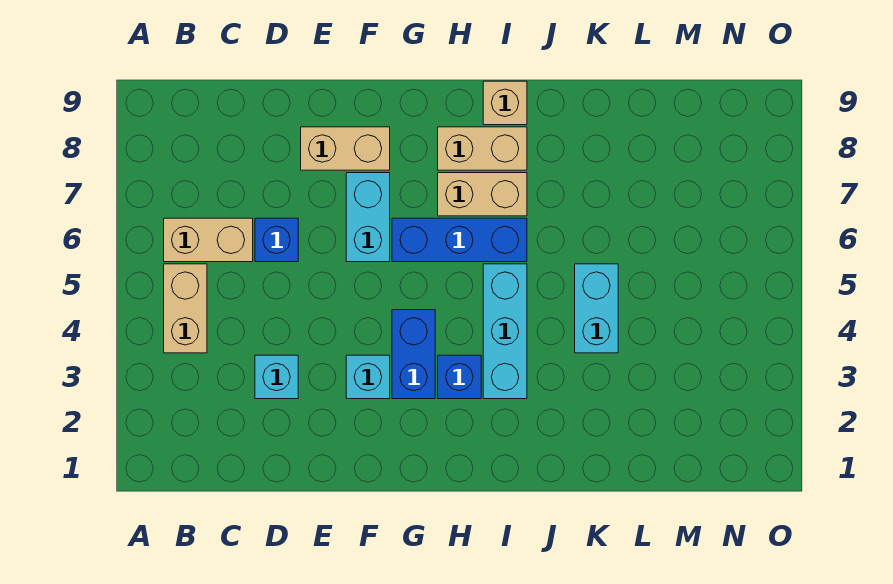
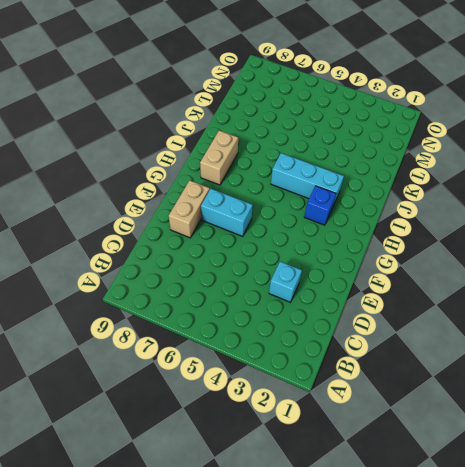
none -> tan brick B4:B5 level 1
none -> tan brick B6:C6 level 1
none -> blue brick D6 level 1

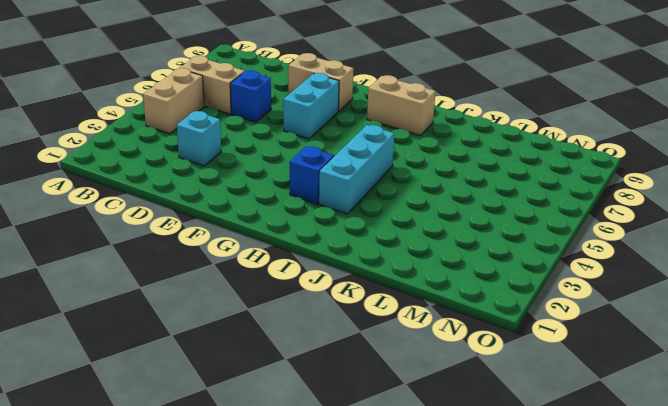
none -> cyan brick F3 level 1
none -> blue brick G3:G4 level 1
none -> blue brick G6:I6 level 1

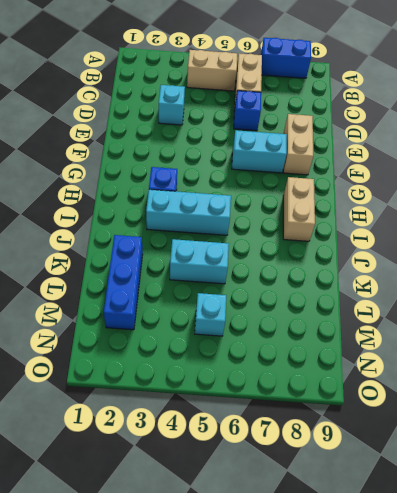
blue brick A7:A8 level 1 -> blue brick G3:G4 level 1
blue brick K2:M2 level 1 -> blue brick G6:I6 level 1
cyan brick M5 level 1 -> cyan brick F3 level 1
none -> tan brick H7:I7 level 1
none -> tan brick I9 level 1

